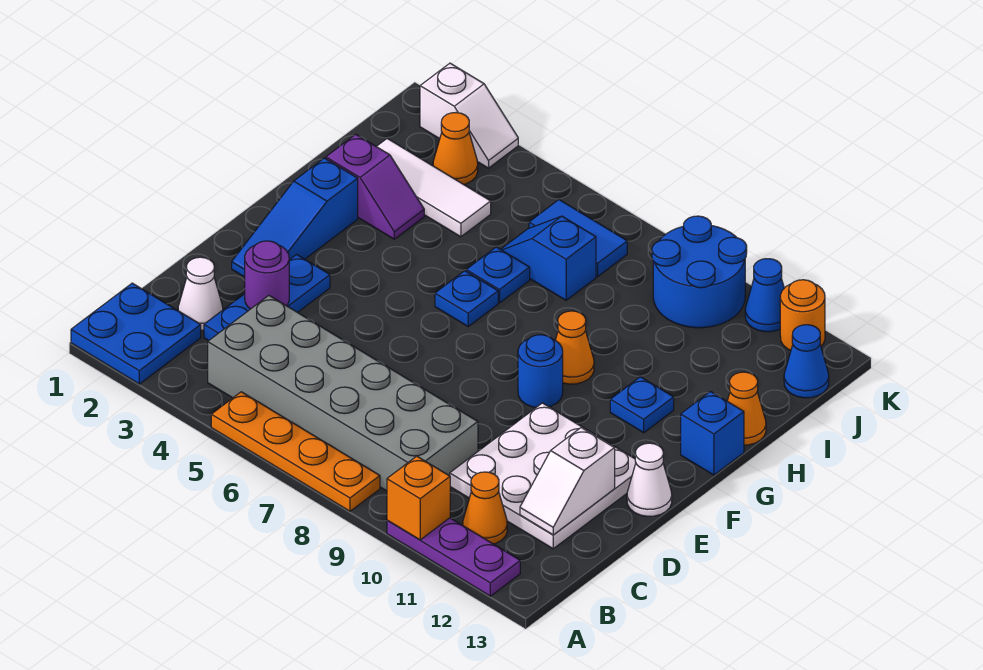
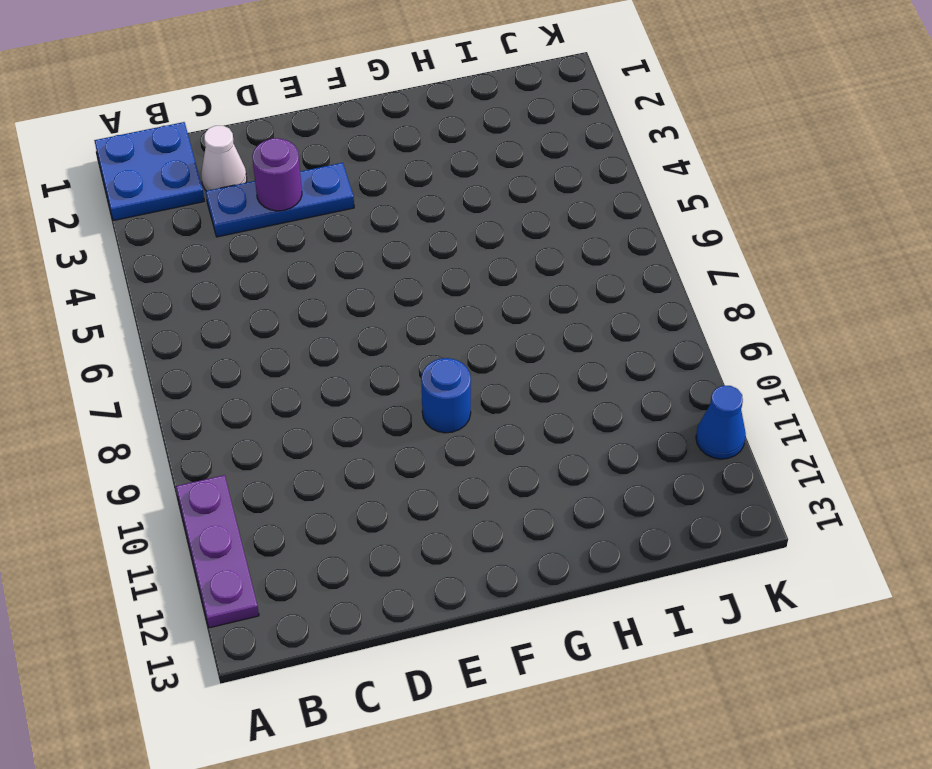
none -> orange plate A5:A8 level 1
none -> grey brick B4:C9 level 1
none -> orange cone B11 level 1
none -> white plate C10:E12 level 1

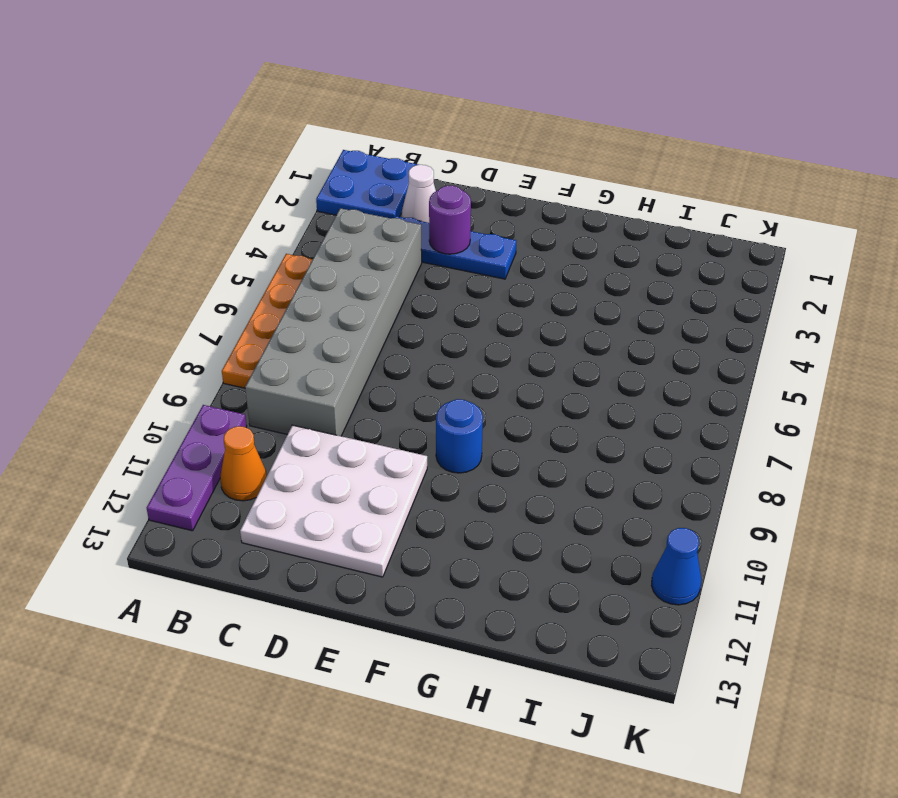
none -> blue slope E2:G2 level 1 top G
none -> white cone E13 level 1
none -> blue plate G6 level 1
none -> orange cone G9 level 1

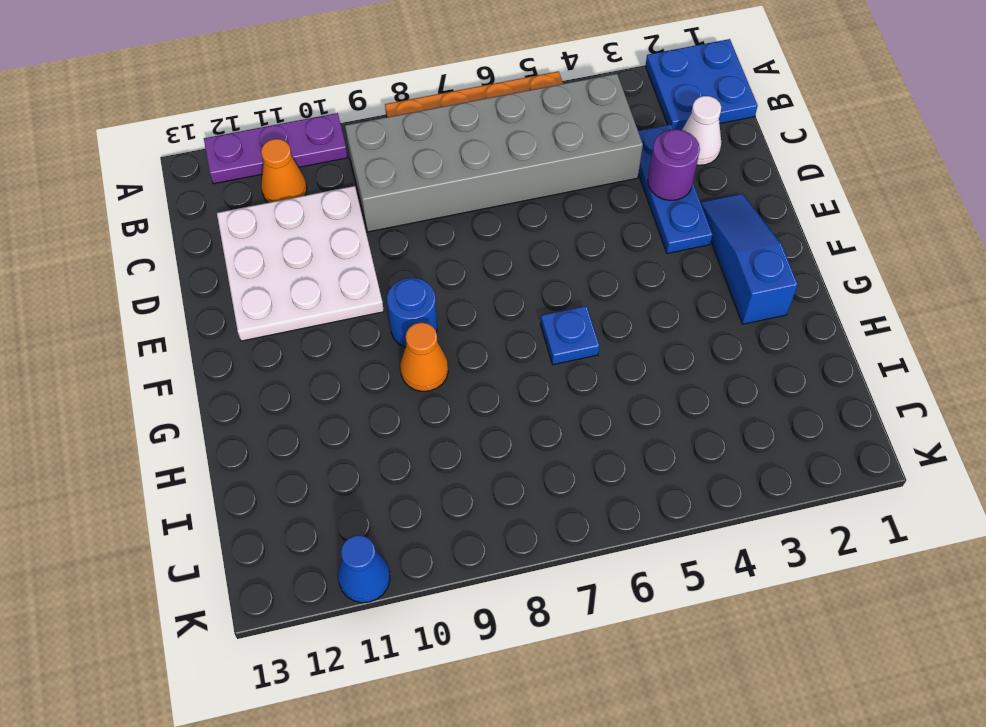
none -> white cone E13 level 1
none -> blue plate G11 level 1
none -> blue brick G13 level 1
none -> purple slope H2:H3 level 1 top 2

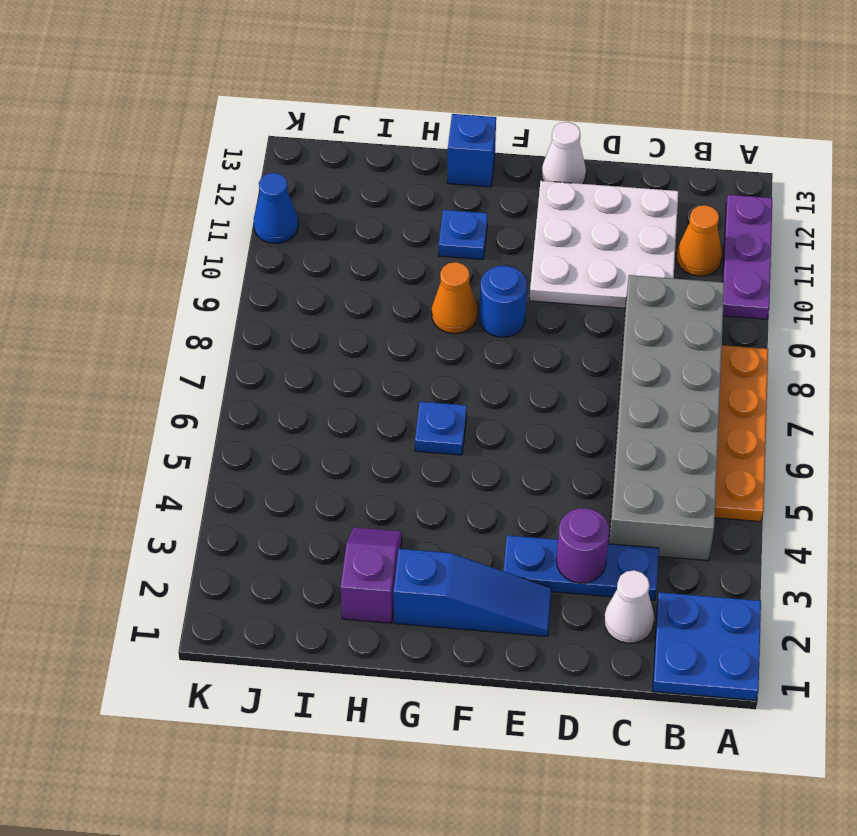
none -> blue plate H6 level 1
none -> orange cone H13 level 1
none -> white tile I2:I4 level 1
none -> blue slope I6:I7 level 1 top 7

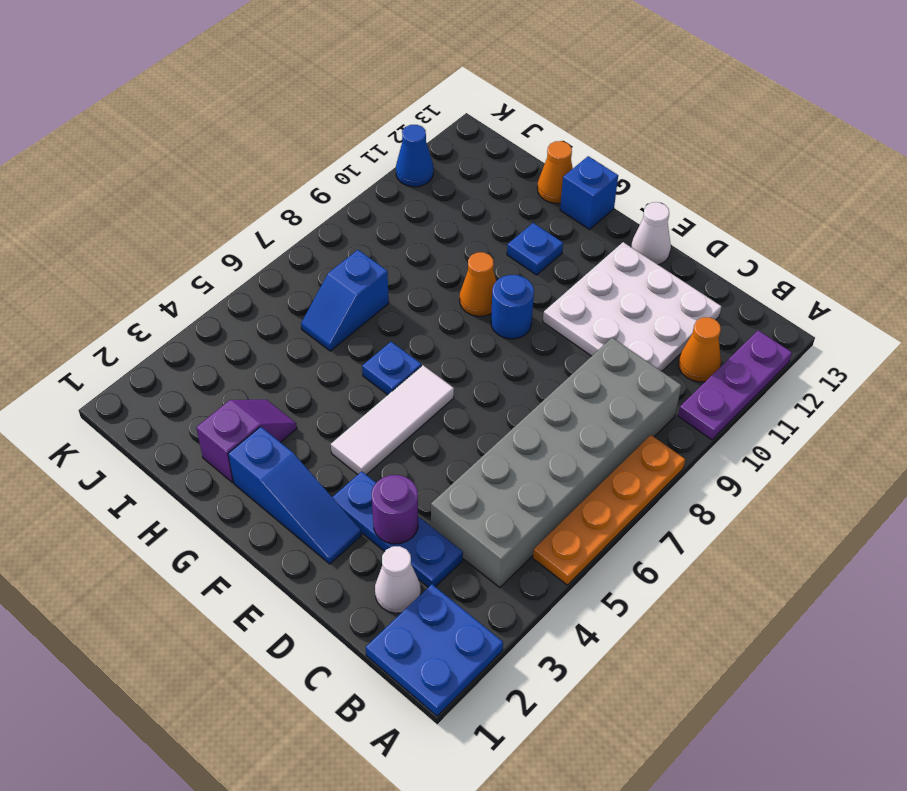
white tile F4:F6 level 1 -> white tile I2:I4 level 1
none -> blue plate H6 level 1
none -> orange cone J3 level 1
none -> blue tile J6:J7 level 1
none -> blue round brick J9:K10 level 1

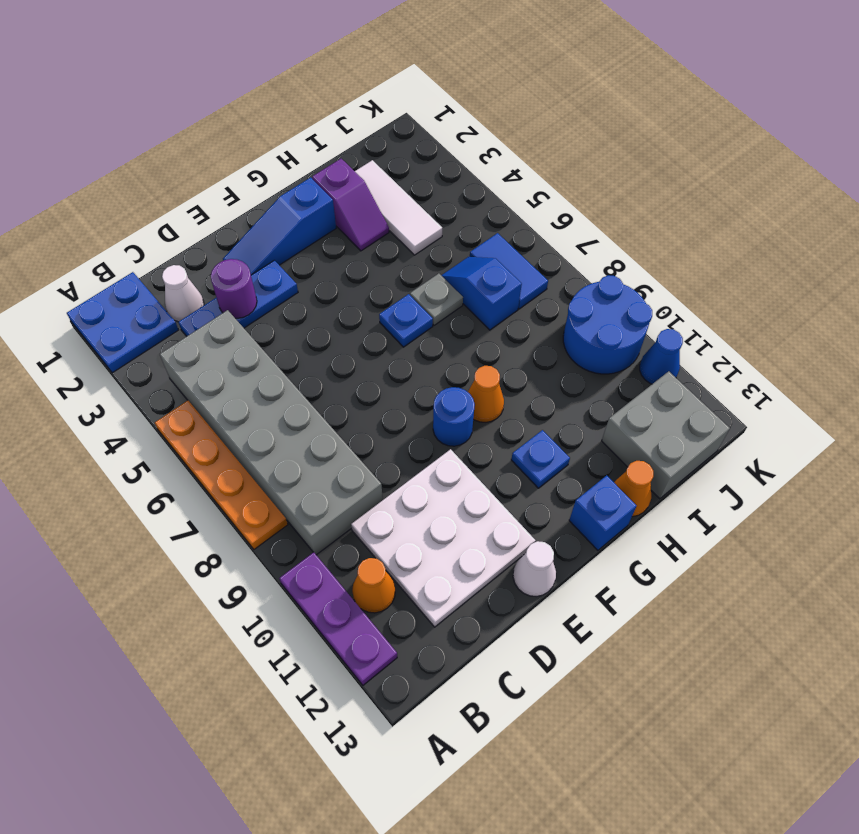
grey plate H6 level 1 -> blue plate H6 level 1
grey brick I12:J13 level 1 -> blue cone J13 level 1
none -> orange cone J3 level 1
none -> white slope K2:K3 level 1 top 2
none -> orange round brick K12 level 1
none -> orange brick A10 level 2

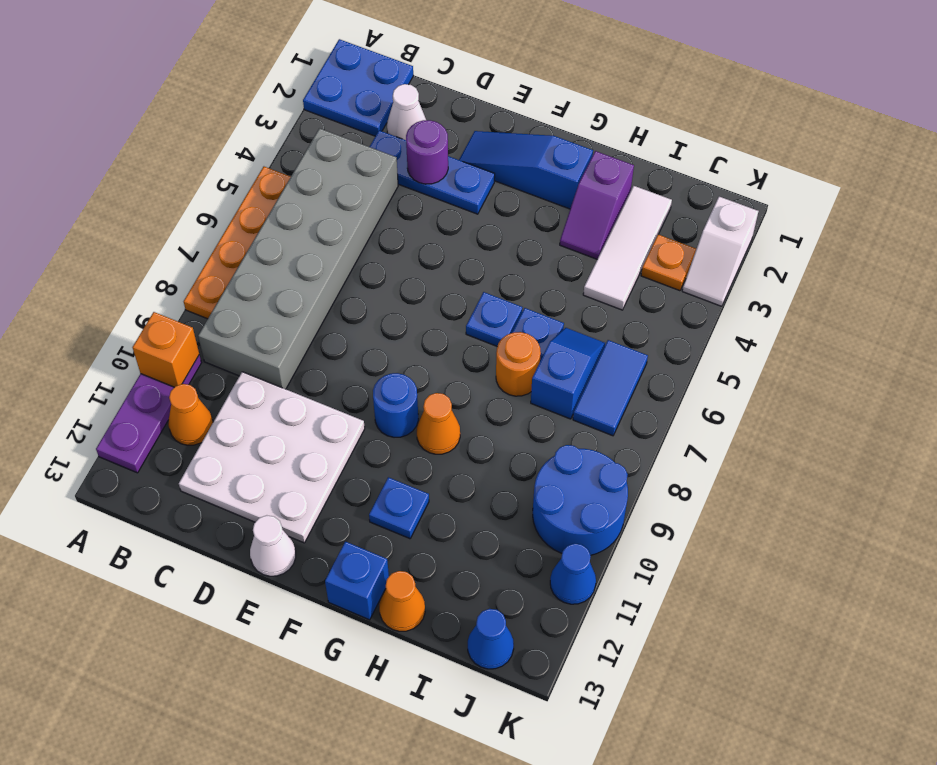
orange round brick H7 level 1 -> orange round brick K12 level 1
orange plate J3 level 1 -> orange cone J3 level 1
none -> white slope C12:D12 level 2 top D

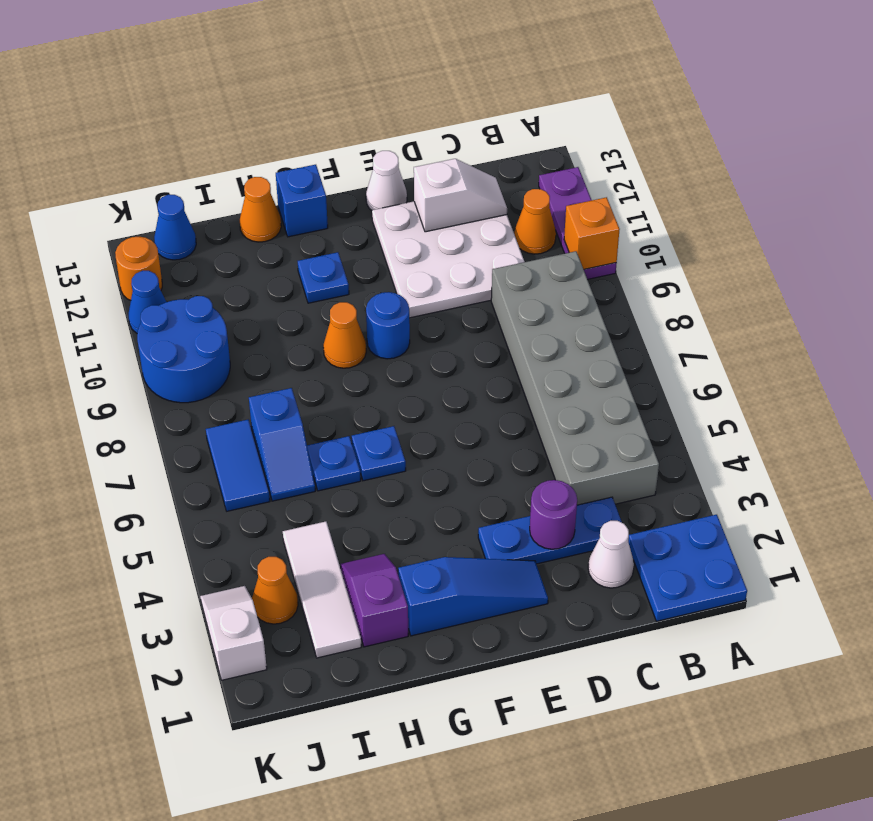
none -> orange plate A5:A8 level 1

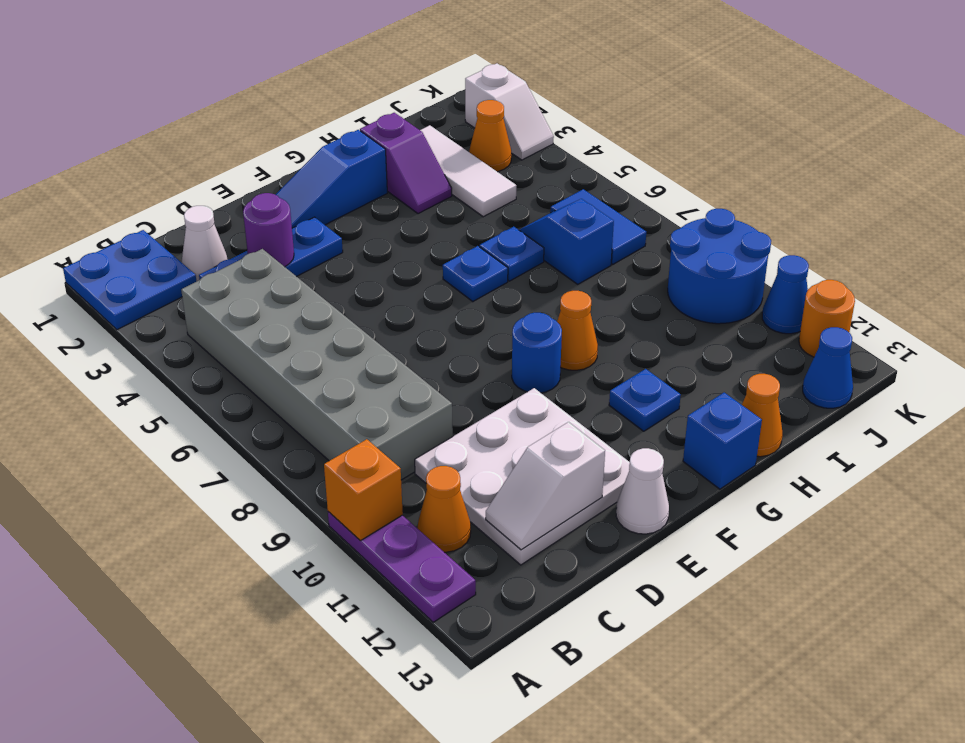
none -> orange plate A5:A8 level 1

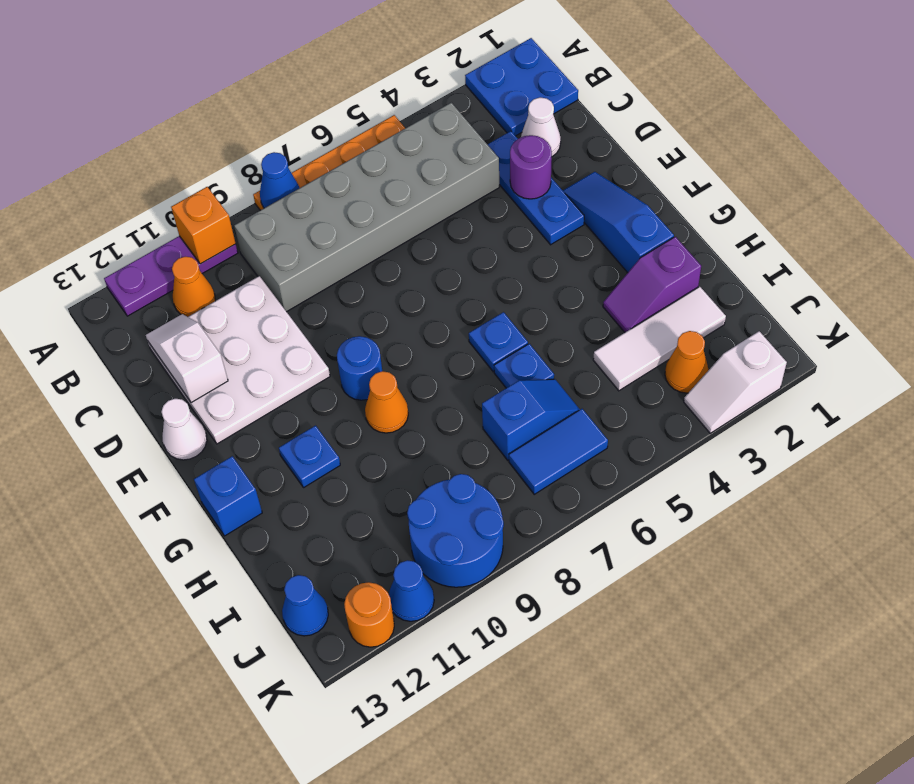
blue cone A8 level 2 -> none
none -> orange cone H13 level 1

